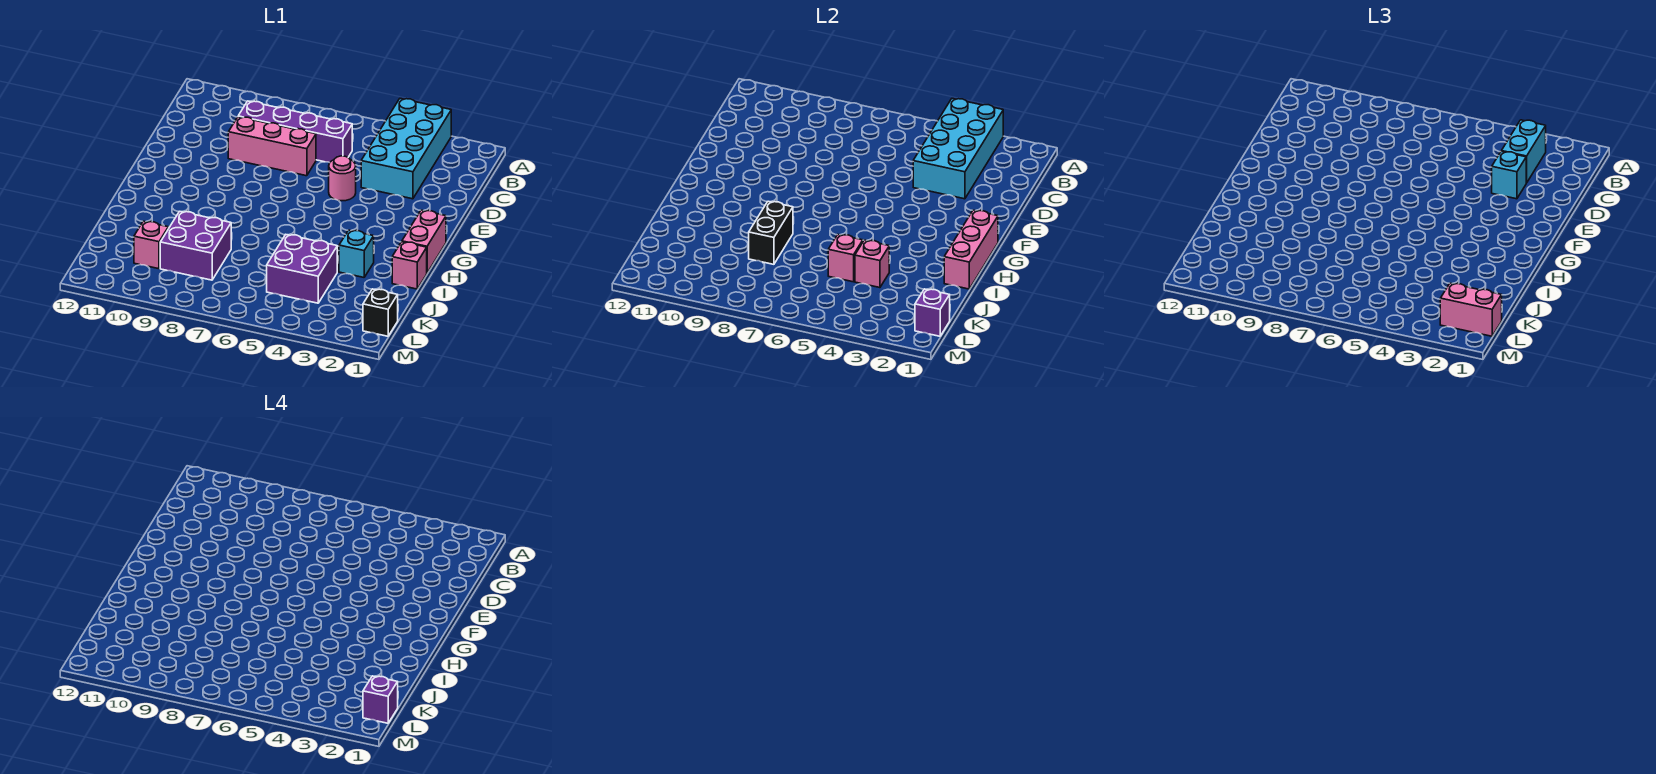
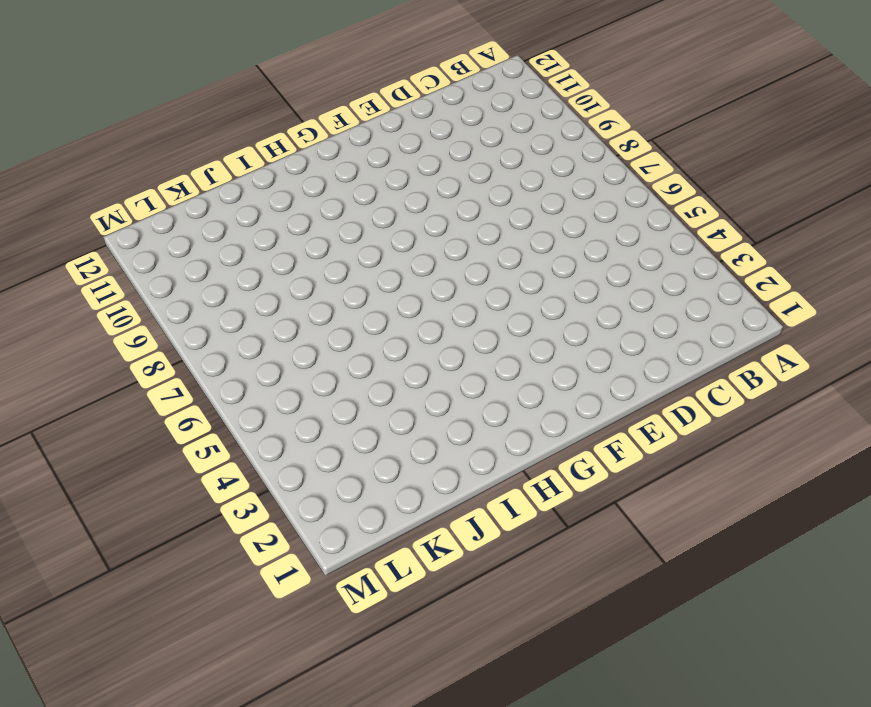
none -> cyan brick A3:D4 level 1
none -> purple brick C6:C9 level 1
none -> pink brick D7:D9 level 1

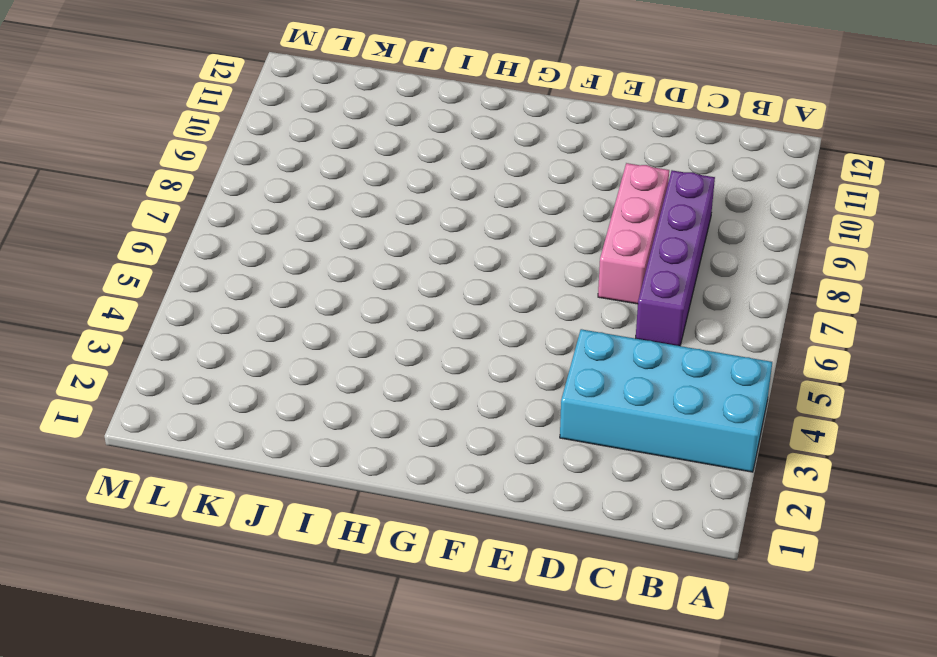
none -> pink round brick E5 level 1
none -> pink brick G1:H1 level 1
none -> pink brick I1 level 1

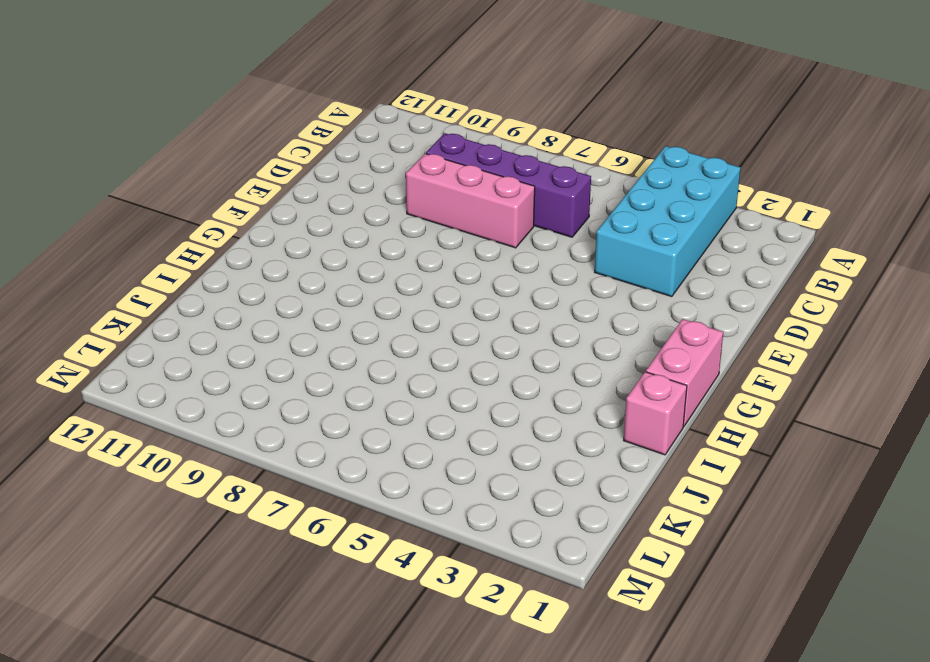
none -> pink round brick E5 level 1
none -> cyan brick I3 level 1
none -> purple brick J4:K5 level 1

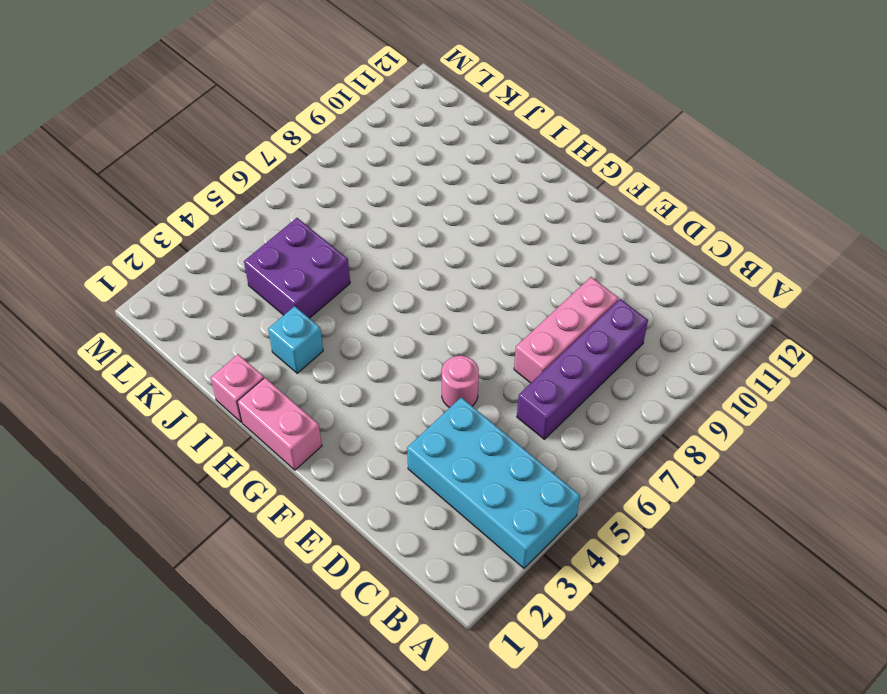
none -> purple brick J8:K9 level 1
none -> pink brick K10 level 1
none -> black brick L1 level 1

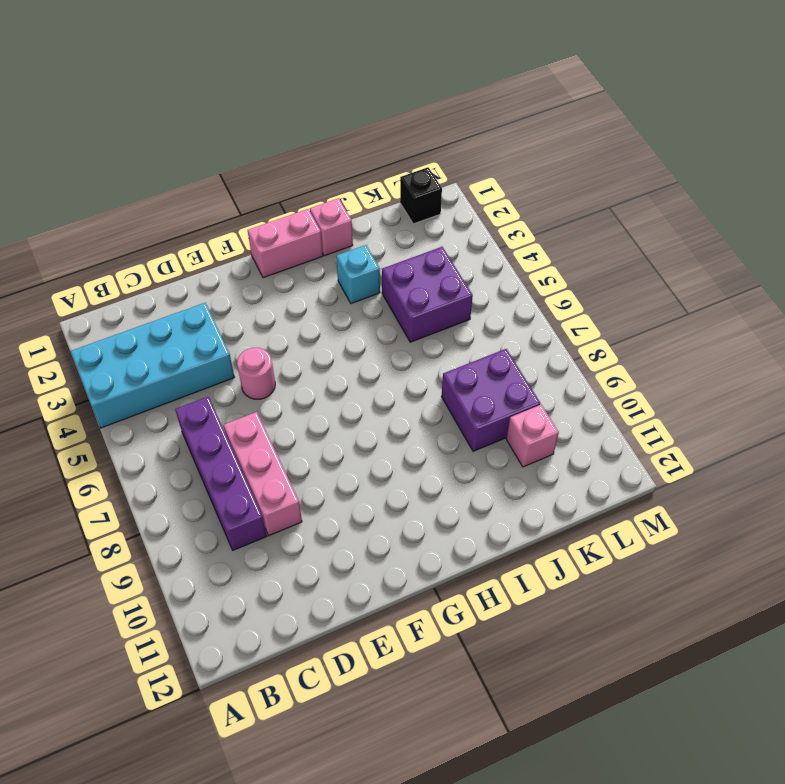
none -> cyan brick A3:D4 level 2
none -> pink brick G1:I1 level 2
none -> black brick I8:J8 level 2

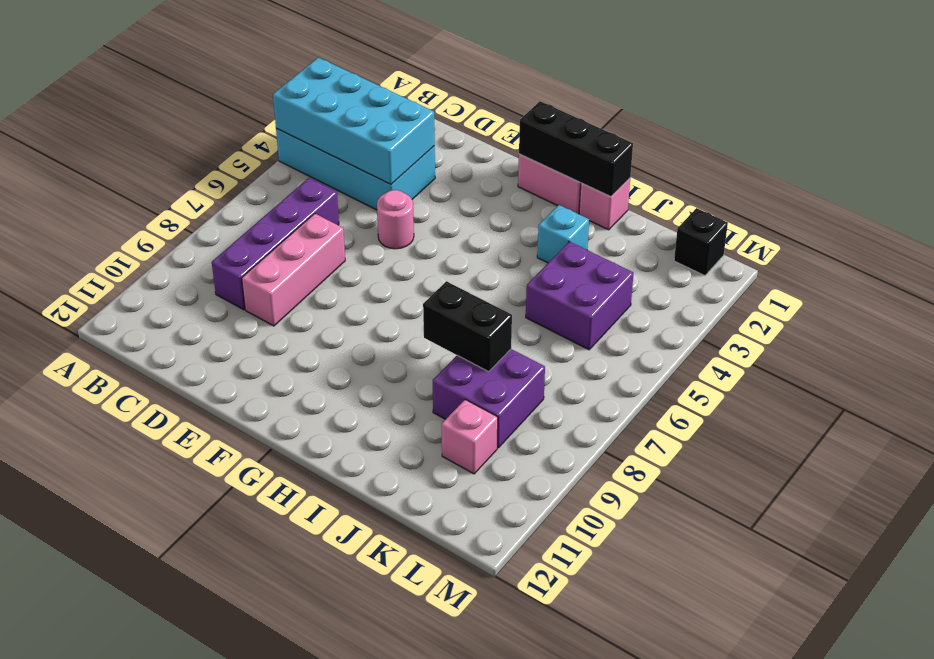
black brick G1:I1 level 2 -> pink brick G1:I1 level 2
none -> pink brick J4 level 2
none -> pink brick J5 level 2
none -> purple brick L1 level 2

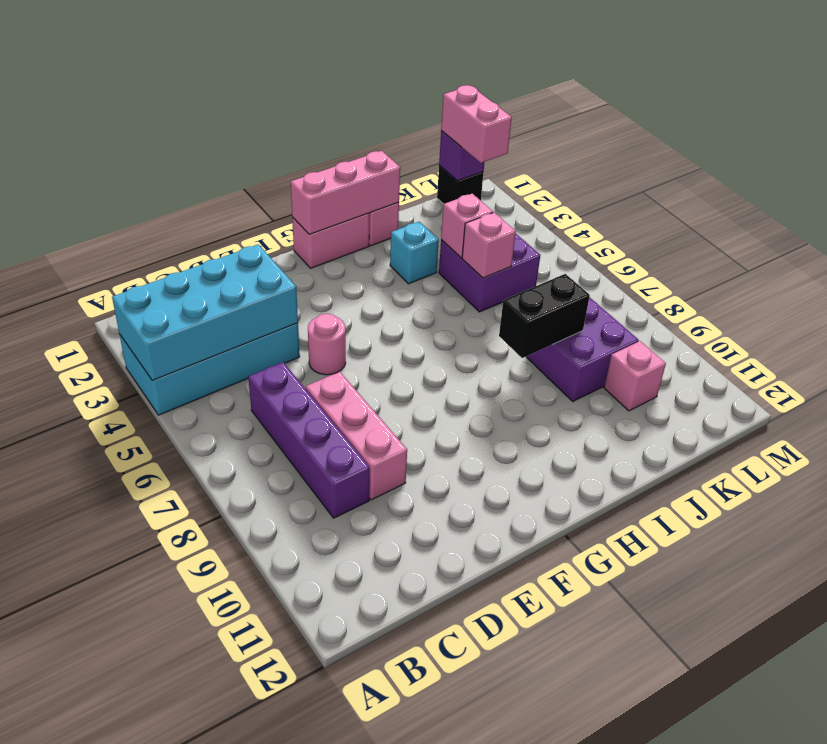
none -> cyan brick B3:C3 level 3
none -> cyan brick D3 level 3
none -> purple brick L1 level 4

